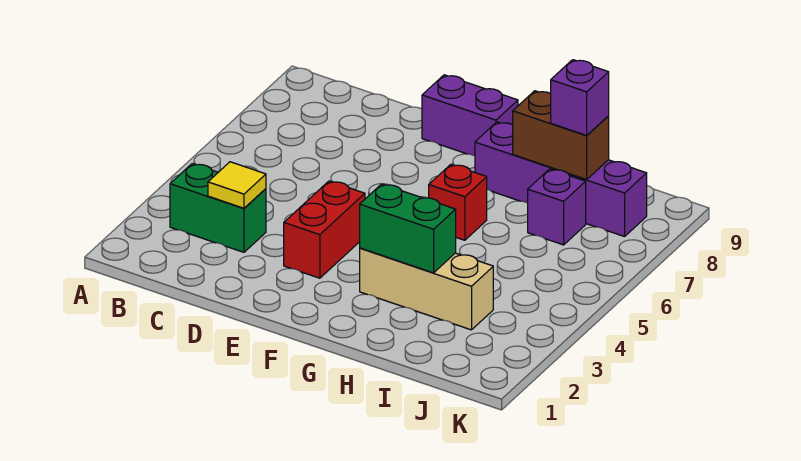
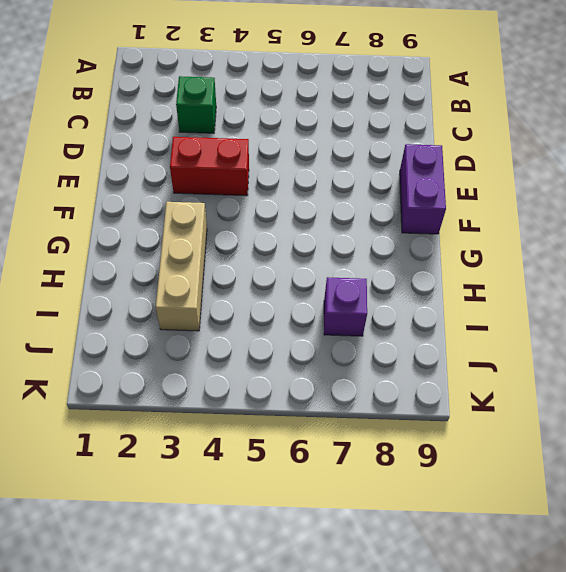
green brick C3 level 1 -> green brick B3:C3 level 1
none -> red brick G6 level 1
none -> purple brick G8:J8 level 1

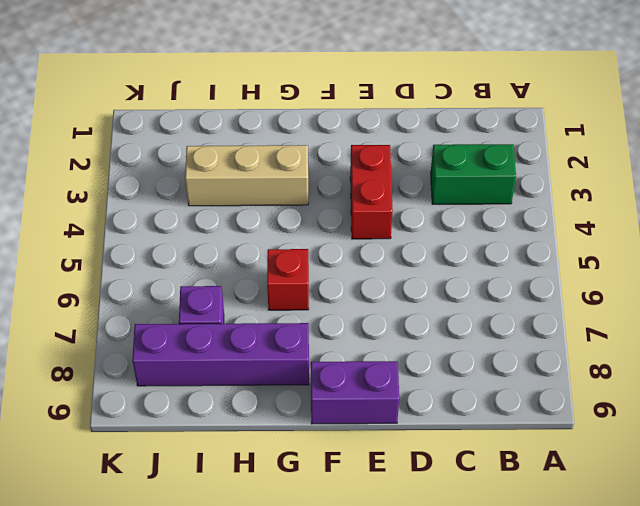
none -> yellow tile C3 level 2
none -> green brick G3:H3 level 2

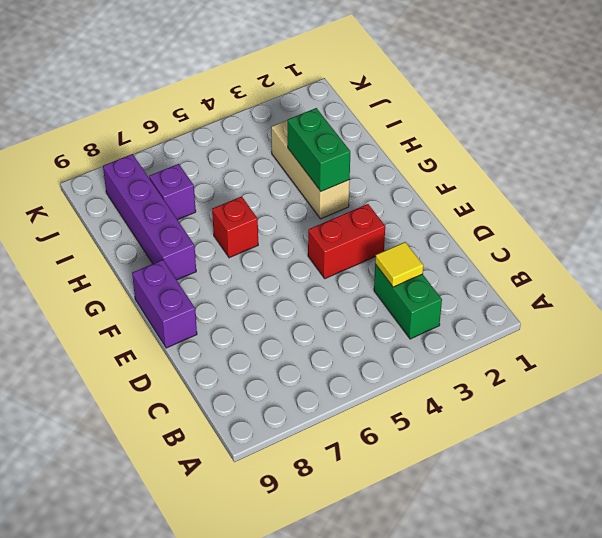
none -> brown brick H8:I8 level 2
none -> purple brick I8 level 3

